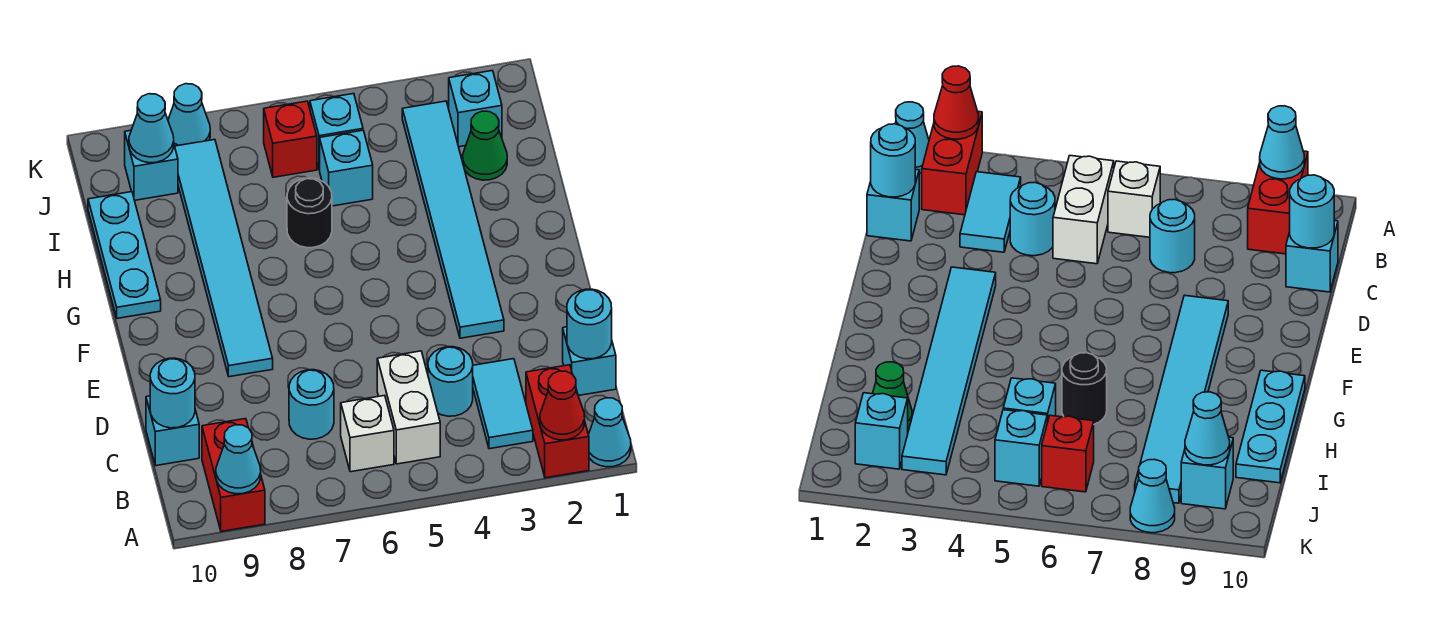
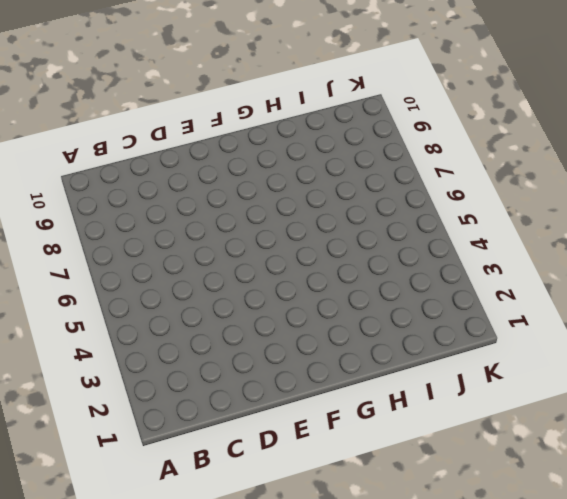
none -> cyan cone A1 level 1
none -> red brick A2:B2 level 1
none -> red brick A9:B9 level 1

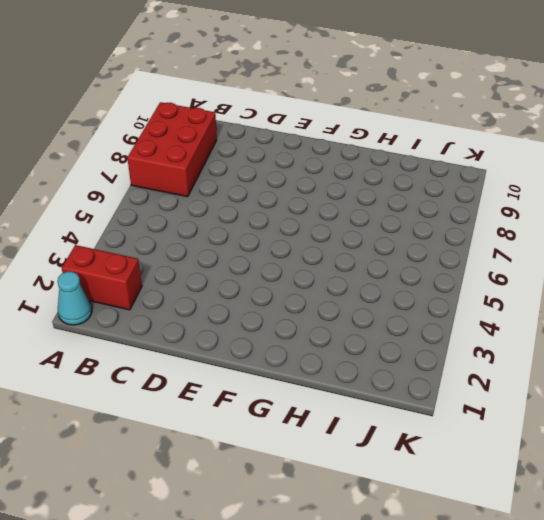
red brick A7:B9 level 1 -> red brick A9:B9 level 1
none -> cyan tile B3:C3 level 1
none -> white brick B5:C5 level 1
none -> white brick B6 level 1

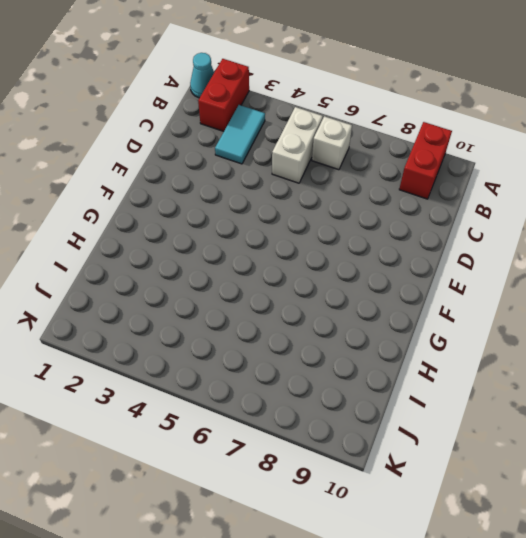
none -> cyan brick C1 level 1
none -> cyan round brick C4 level 1
none -> cyan round brick C7 level 1

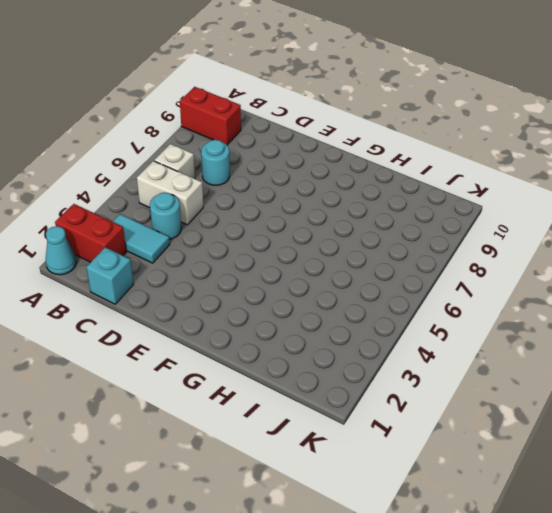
none -> cyan brick C10 level 1
none -> cyan tile E3:J3 level 1
none -> cyan tile E8:J8 level 1

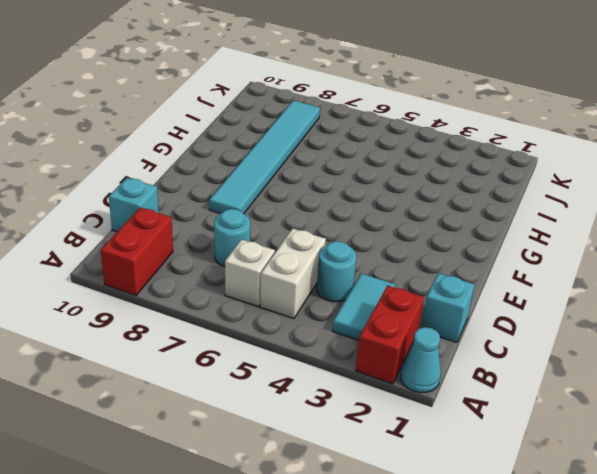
none -> cyan tile E3:J3 level 1
none -> cyan plate G10:I10 level 1
none -> black round brick H6 level 1

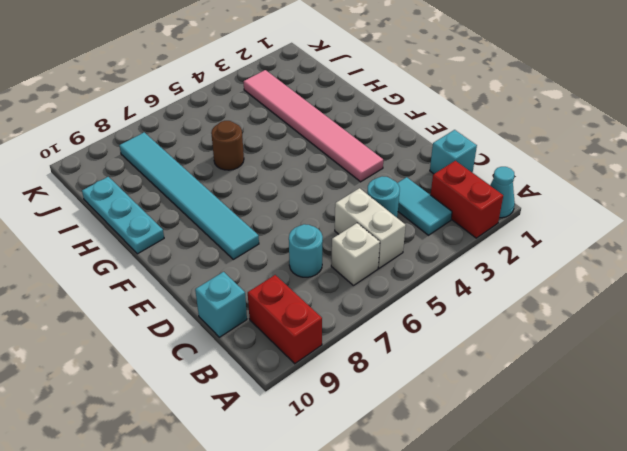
pink tile E3:J3 level 1 -> cyan tile E3:J3 level 1
brown round brick H6 level 1 -> black round brick H6 level 1
none -> green cone I2 level 1
none -> cyan brick I5 level 1
none -> cyan brick J2 level 1

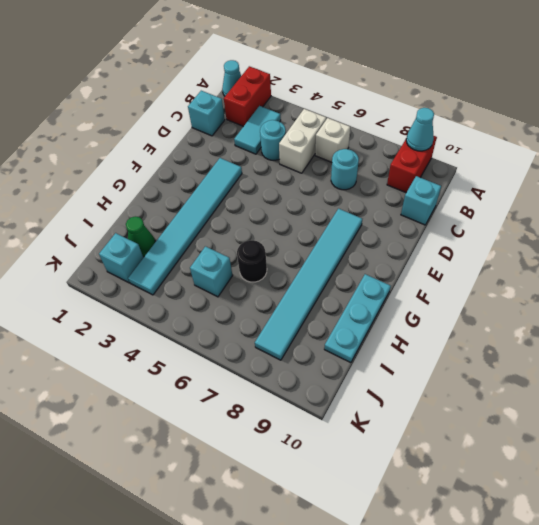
none -> cyan brick J5 level 1
none -> red brick J6 level 1
none -> cyan brick J9 level 1

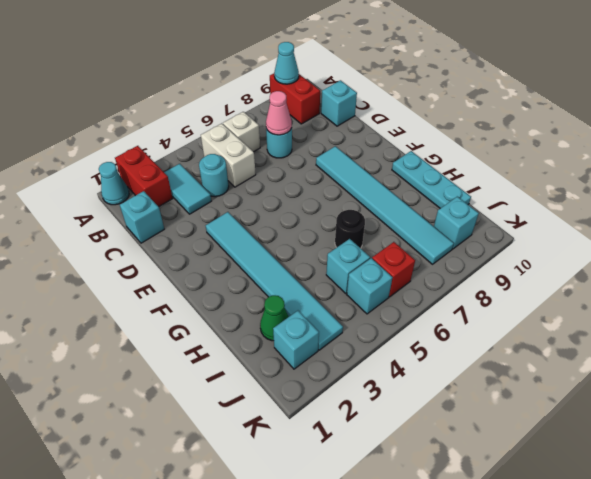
pink cone C7 level 2 -> none
none -> cyan cone K8 level 1
none -> red cone A2 level 2
none -> cyan round brick C1 level 2

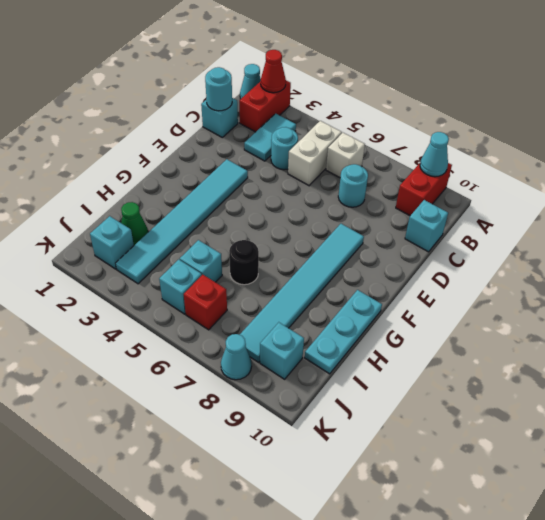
none -> cyan round brick C10 level 2
none -> cyan cone J9 level 2

